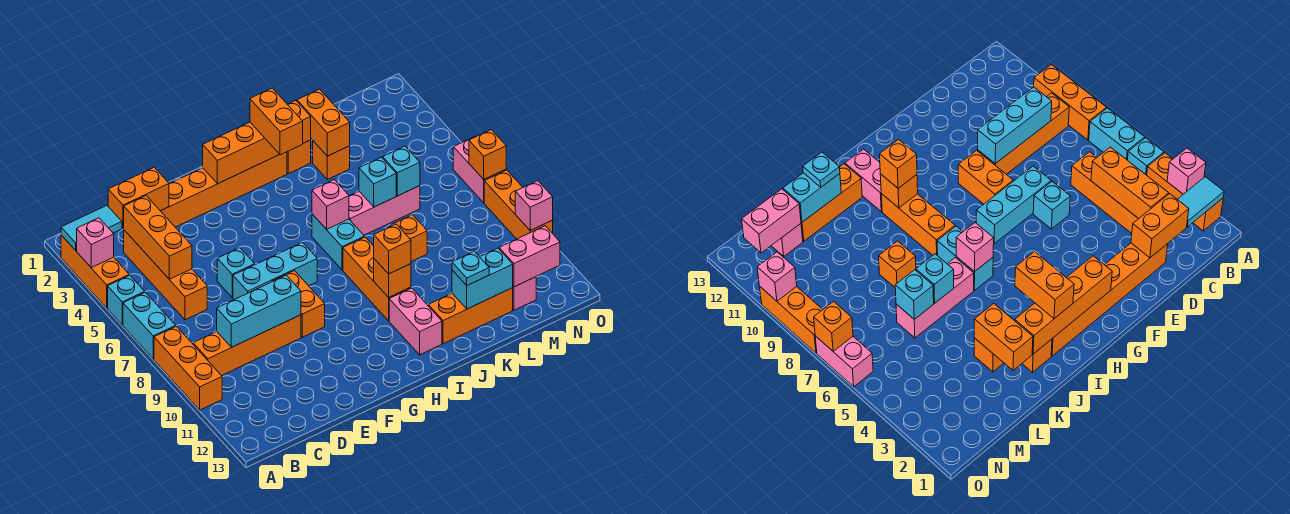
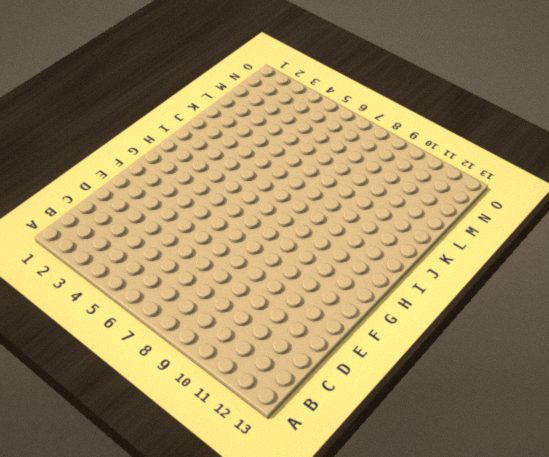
none -> orange brick A2:A4 level 1
none -> cyan brick A5 level 1
none -> cyan brick A6:A7 level 1
none -> orange brick A8:A10 level 1

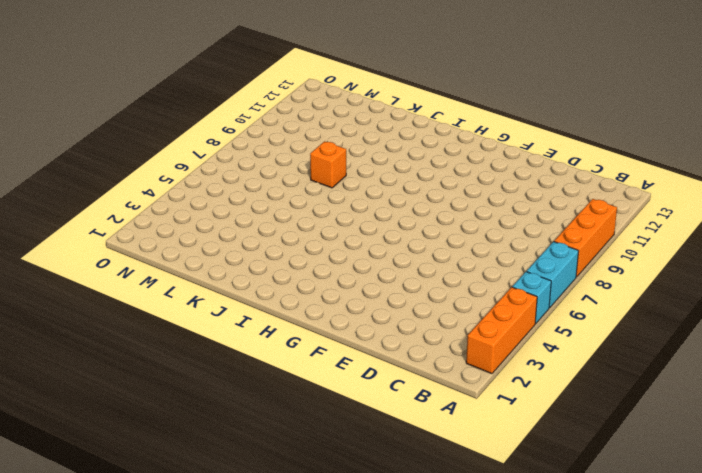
none -> orange brick B9:E9 level 1
none -> orange brick C3:C6 level 1
none -> orange brick D2:I2 level 1
none -> cyan brick E6 level 1

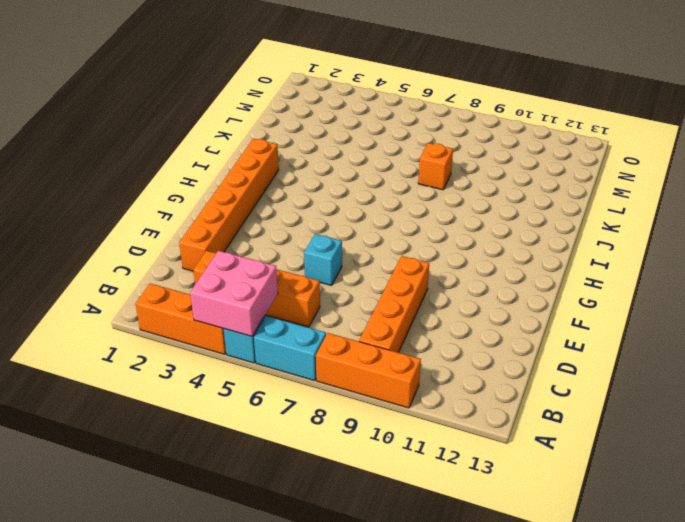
pink brick A4:B5 level 2 -> none
none -> cyan brick E7:G7 level 1
none -> orange brick F8:F9 level 1
none -> cyan brick I6:I7 level 1
none -> orange brick I8:I10 level 1

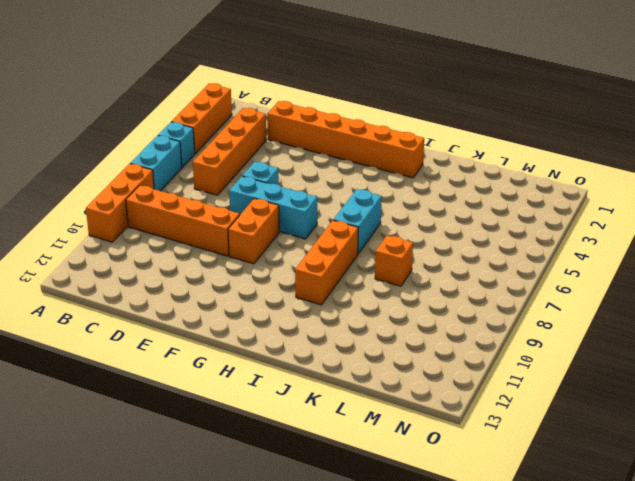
none -> pink brick I11:I12 level 1
none -> orange brick J2 level 1
none -> pink brick J6:L6 level 1
none -> orange brick J12:L12 level 1

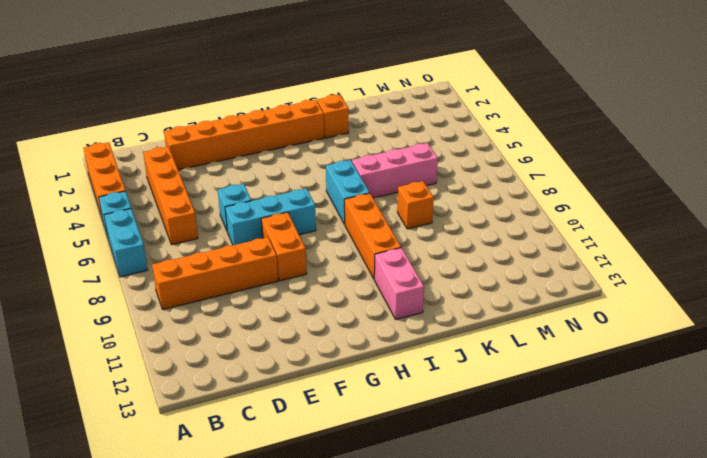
none -> orange brick A8:A10 level 1
none -> orange brick J12:L12 level 1
none -> orange brick K3 level 1
none -> pink brick M12 level 1

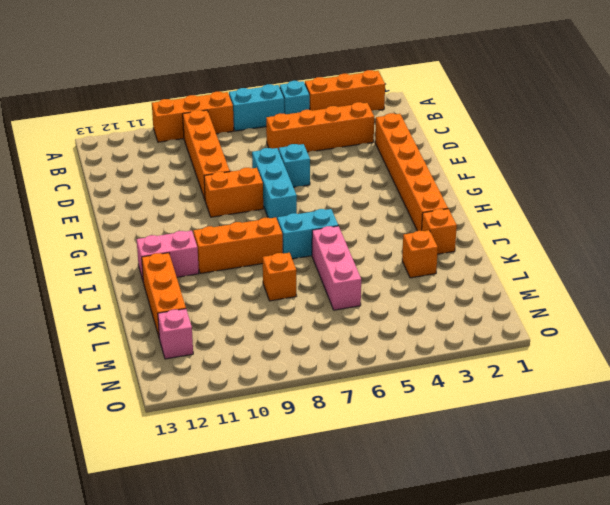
none -> pink brick O6:O7 level 1
none -> orange brick O8:O10 level 1
none -> cyan tile A2:B2 level 2
none -> pink brick A3 level 2

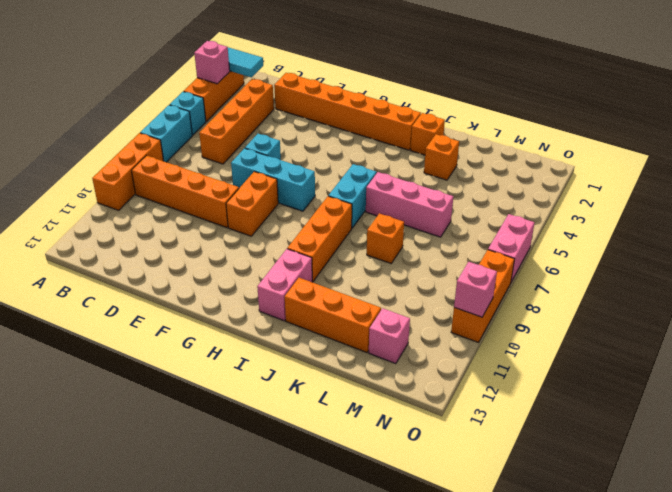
none -> orange brick C2:D2 level 2
none -> orange brick C3:C5 level 2
none -> cyan brick C9:E9 level 2
none -> orange brick G2:J2 level 2

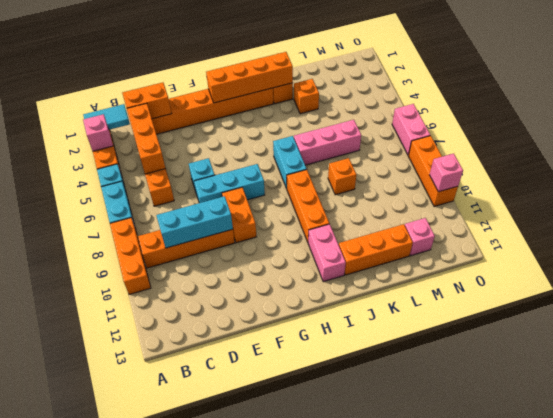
none -> pink brick I6 level 2
none -> orange brick I10 level 2
none -> orange brick K2:K3 level 2
none -> cyan brick K6 level 2

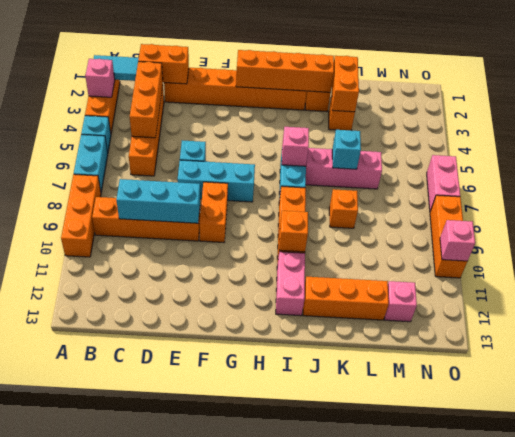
none -> cyan brick K12:L12 level 2
none -> cyan brick L6 level 2
none -> pink brick M12:N12 level 2
none -> orange brick O7 level 2

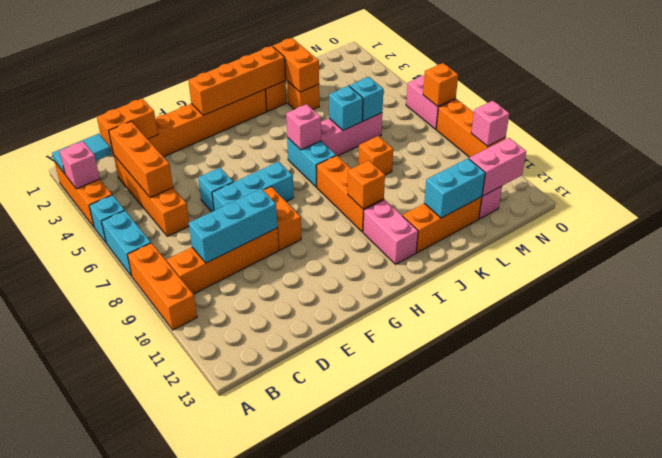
none -> orange brick I2:I3 level 3
none -> orange brick I10 level 3
none -> cyan plate K12 level 3

